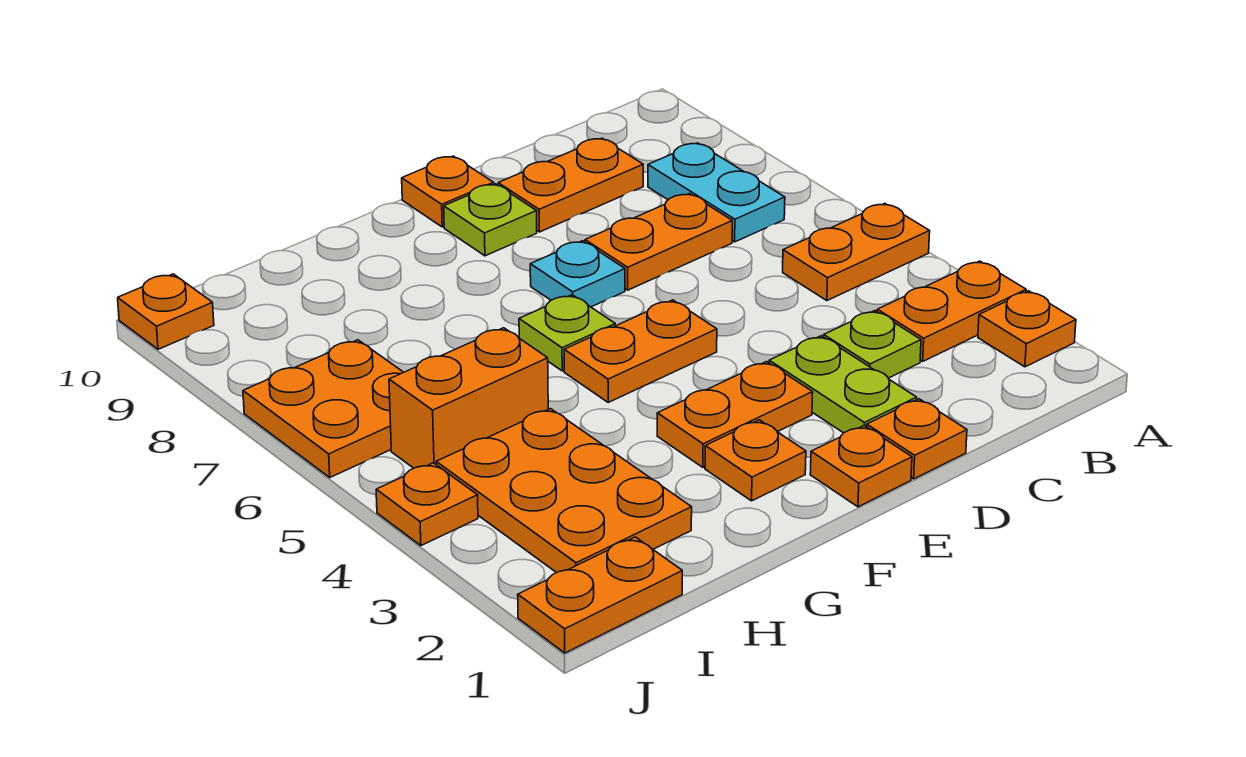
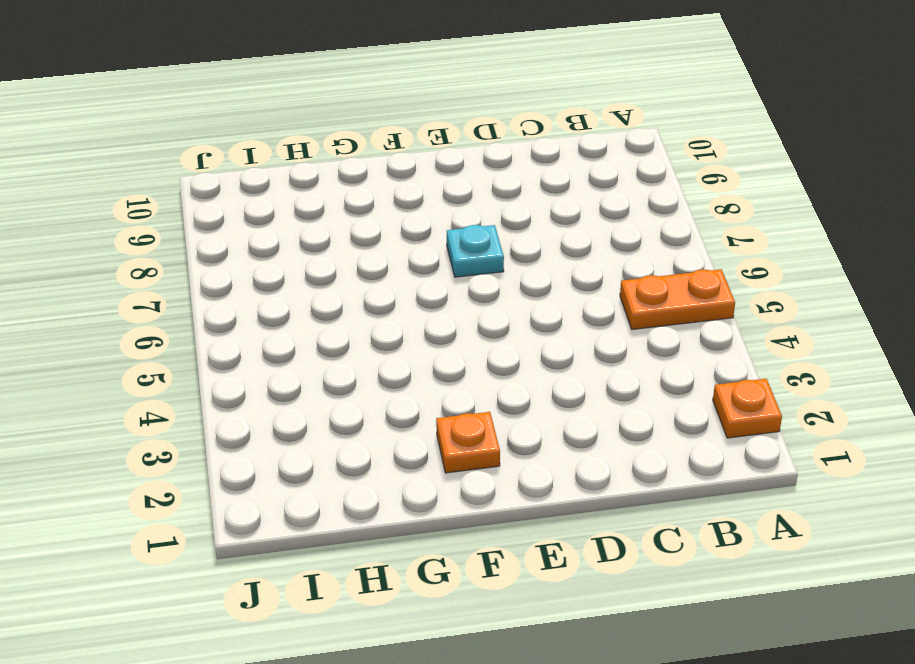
none -> orange plate A3:B3 level 1
none -> cyan plate B7:B8 level 1
none -> lime plate C3 level 1

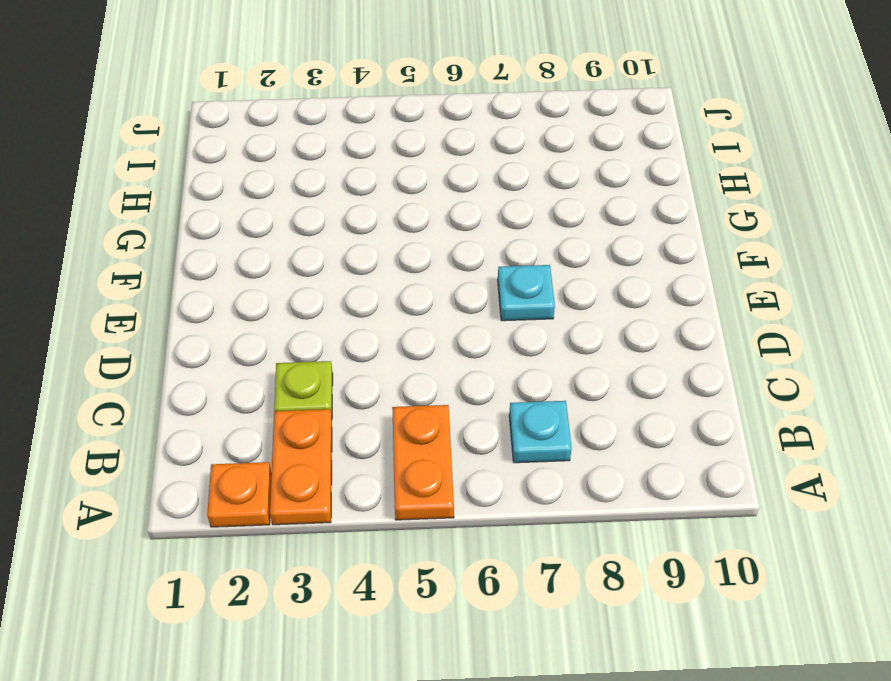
cyan plate B7 level 1 -> cyan plate B7:B8 level 1
none -> orange plate C7:D7 level 1
none -> orange plate C9:D9 level 1
none -> orange plate D1 level 1

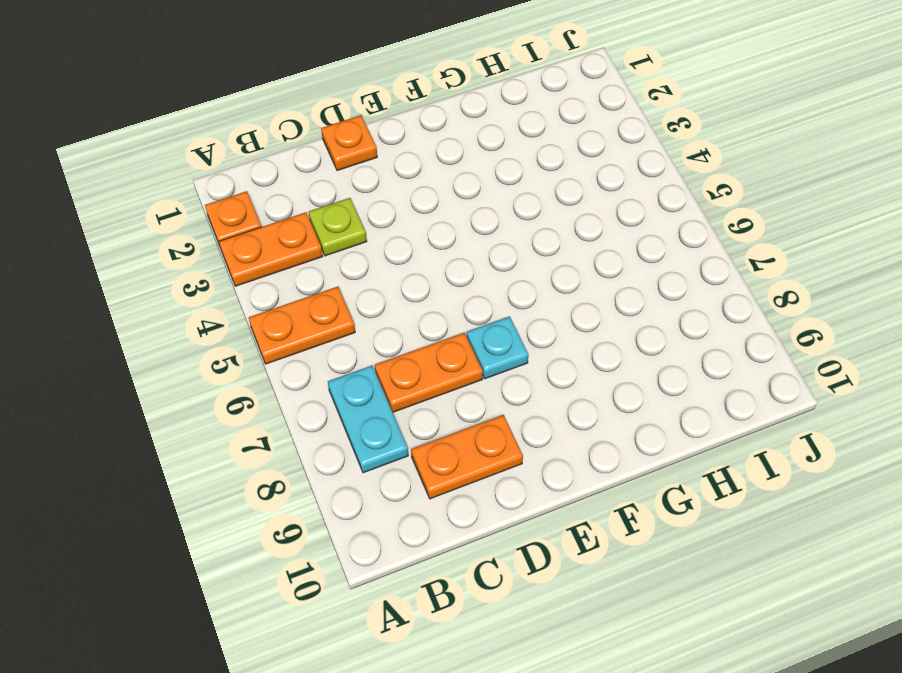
none -> lime plate D2:D3 level 1
none -> orange plate E1 level 1
none -> orange plate E3:F3 level 1

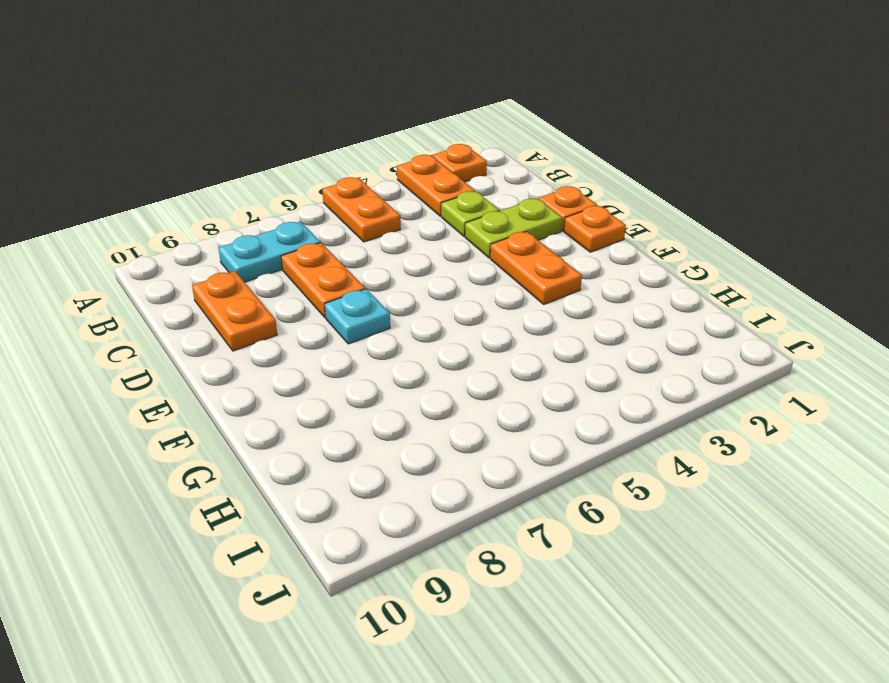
none -> orange plate E5:F5 level 1
none -> lime plate E9 level 1
none -> orange plate E10 level 1

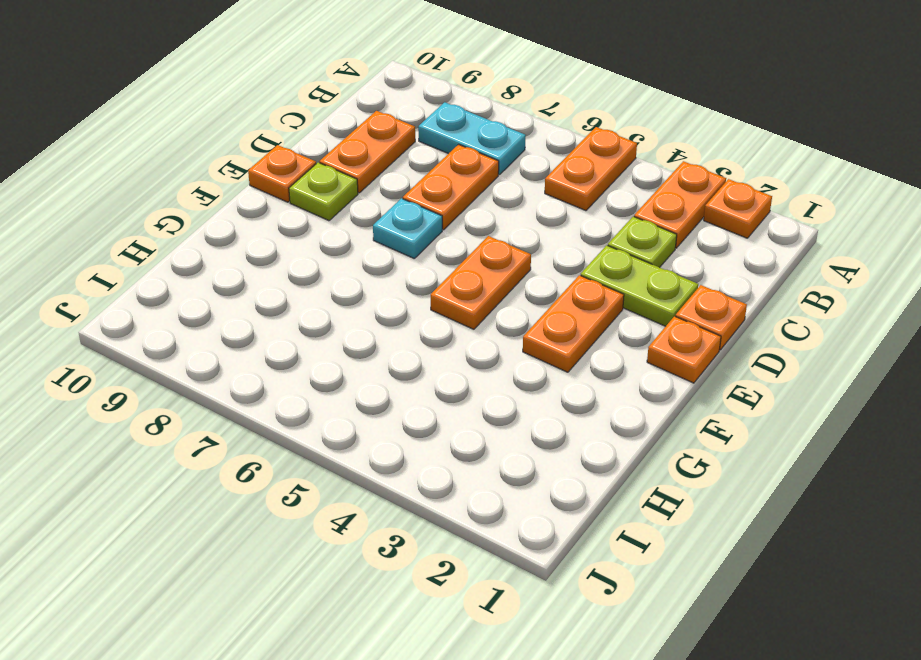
none -> orange plate F2 level 1
none -> lime plate F6 level 1
none -> orange plate H2:I4 level 1

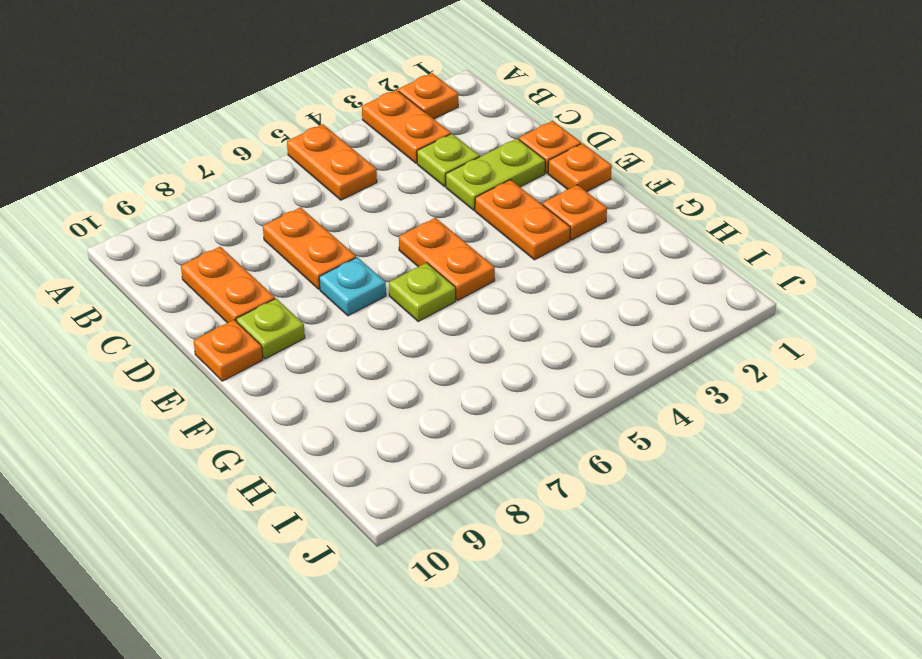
none -> cyan plate B7:B8 level 1
none -> orange plate H2:I4 level 1
none -> orange brick H5:I5 level 1

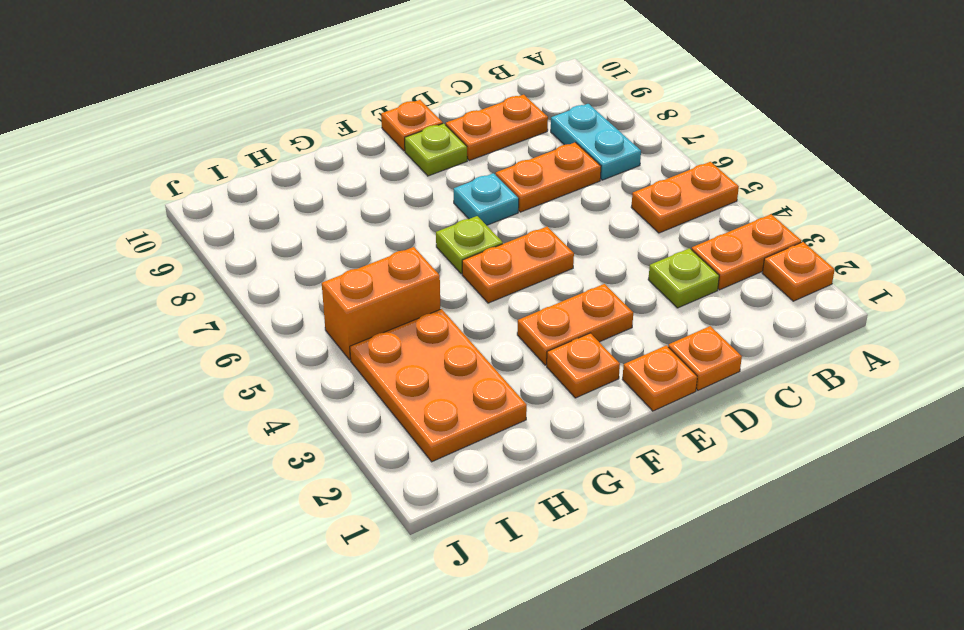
none -> lime plate D2:D3 level 1
none -> orange plate I1:J1 level 1
none -> orange plate I6:J7 level 1

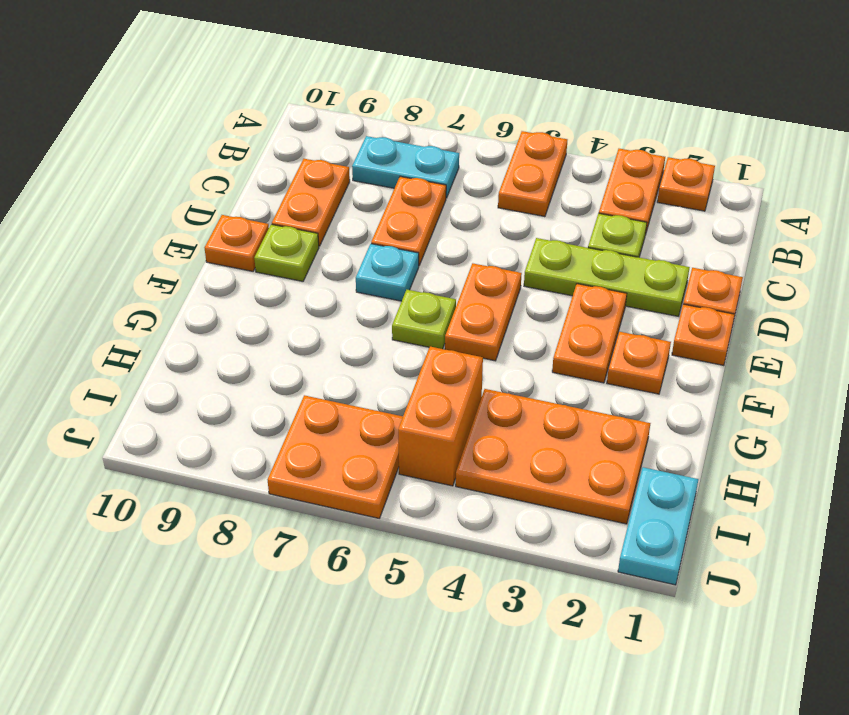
lime plate D2:D4 level 1 -> lime plate D2:D3 level 1
cyan plate I1:J1 level 1 -> orange plate I1:J1 level 1
none -> orange plate J4 level 1
none -> orange plate J10 level 1

